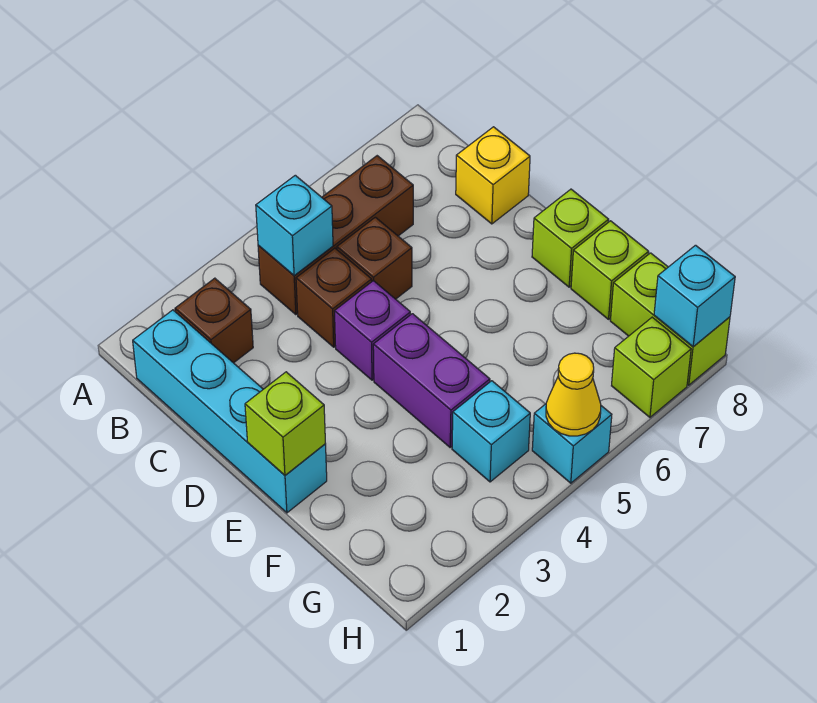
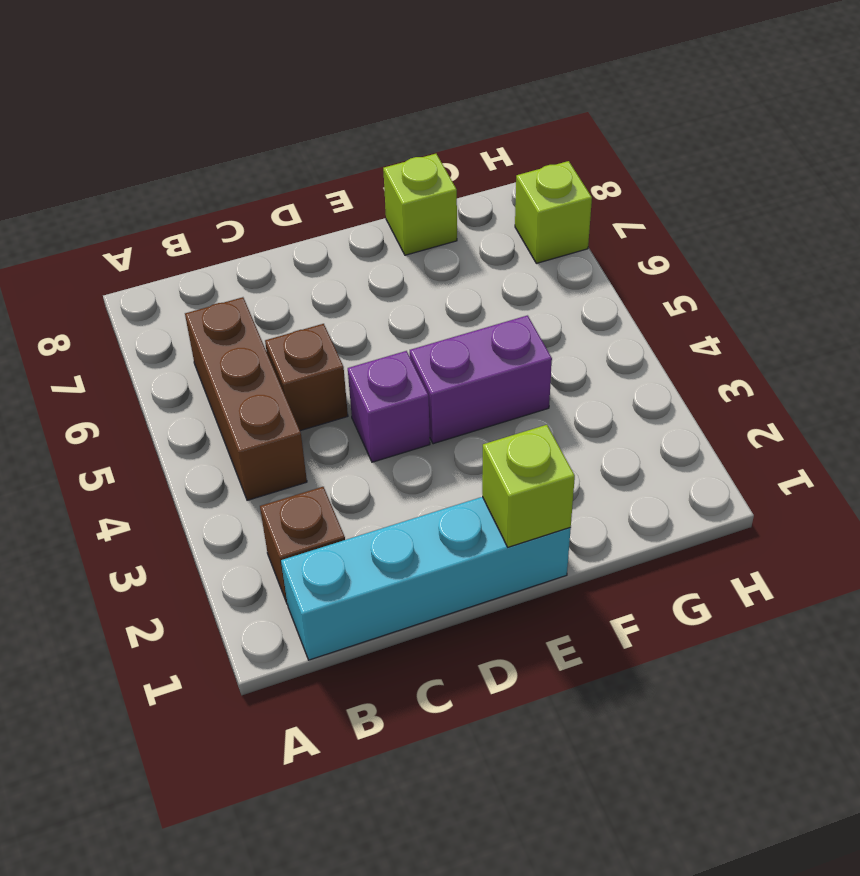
none -> brown brick C4 level 1
none -> yellow brick C8 level 1
none -> lime brick E8 level 1

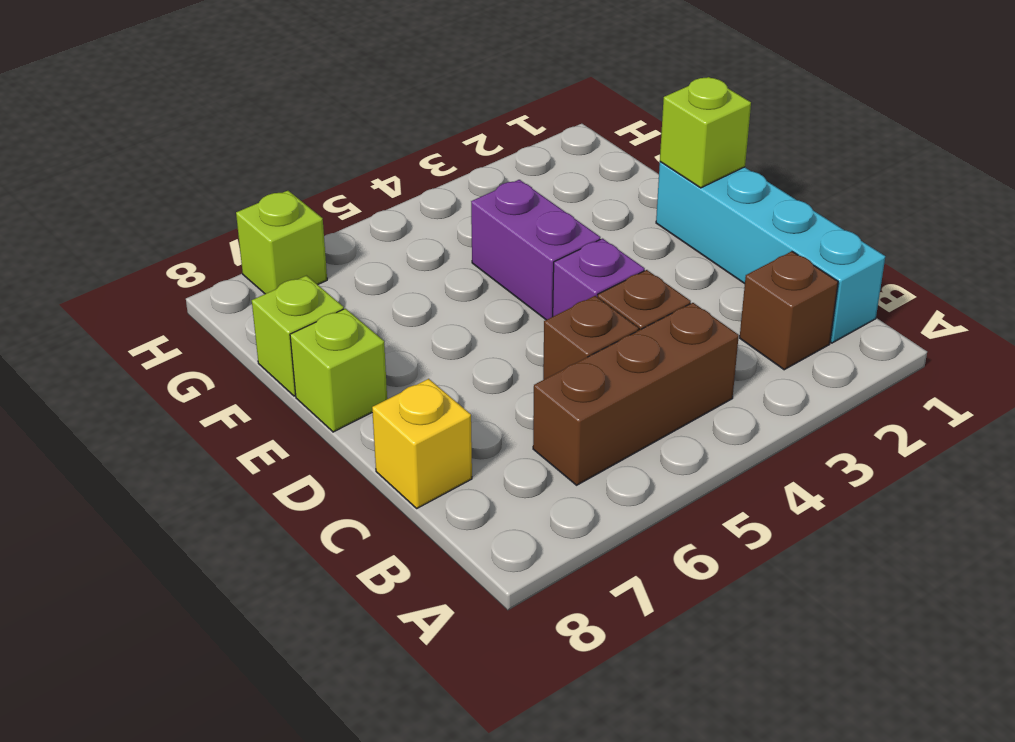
none -> cyan brick G4 level 1
none -> lime brick G8:H8 level 1
none -> cyan brick H5 level 1

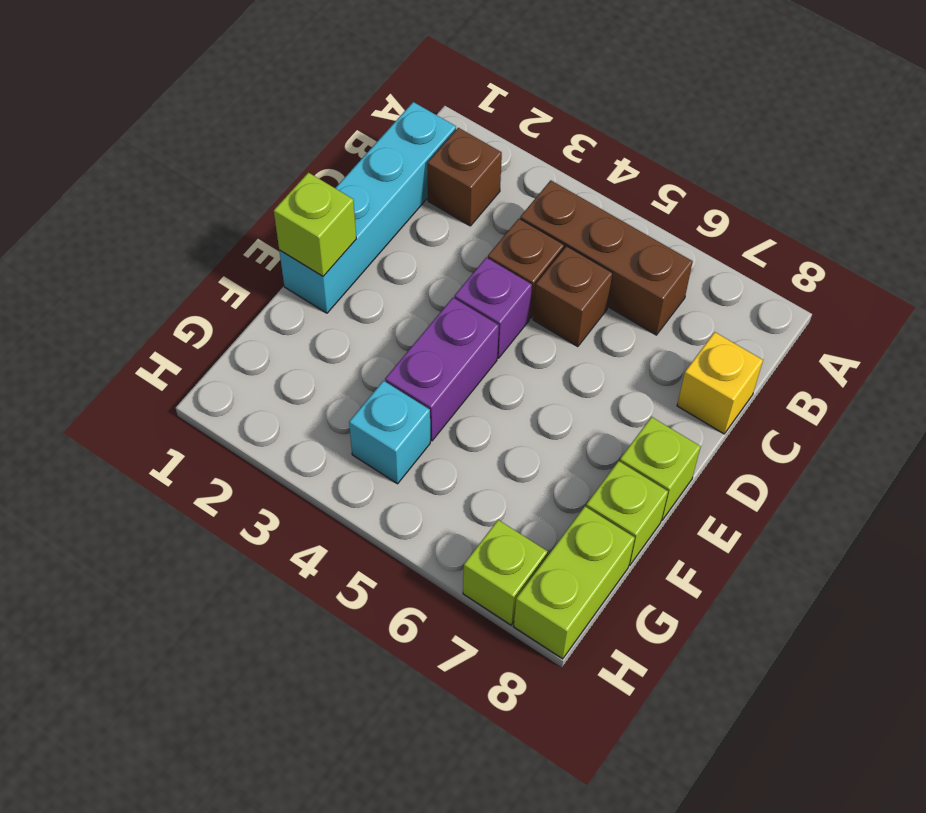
none -> cyan brick H5 level 1
none -> cyan brick B4 level 2
none -> yellow cone H5 level 2

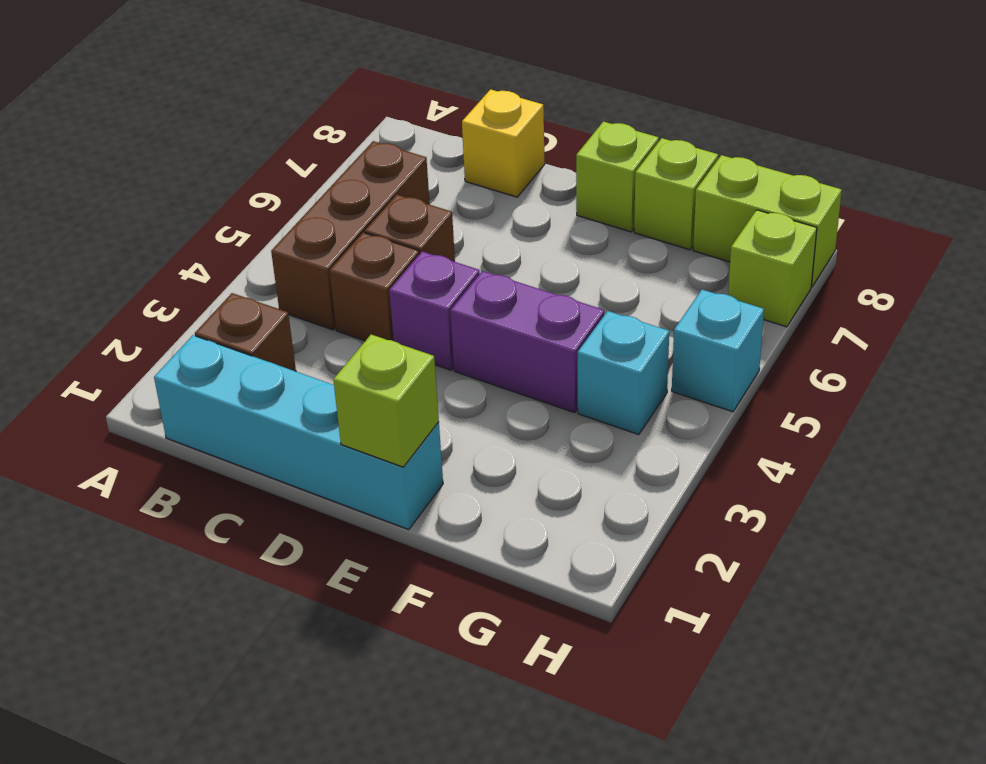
none -> cyan brick B4 level 2
none -> yellow cone H5 level 2
none -> cyan brick H8 level 2

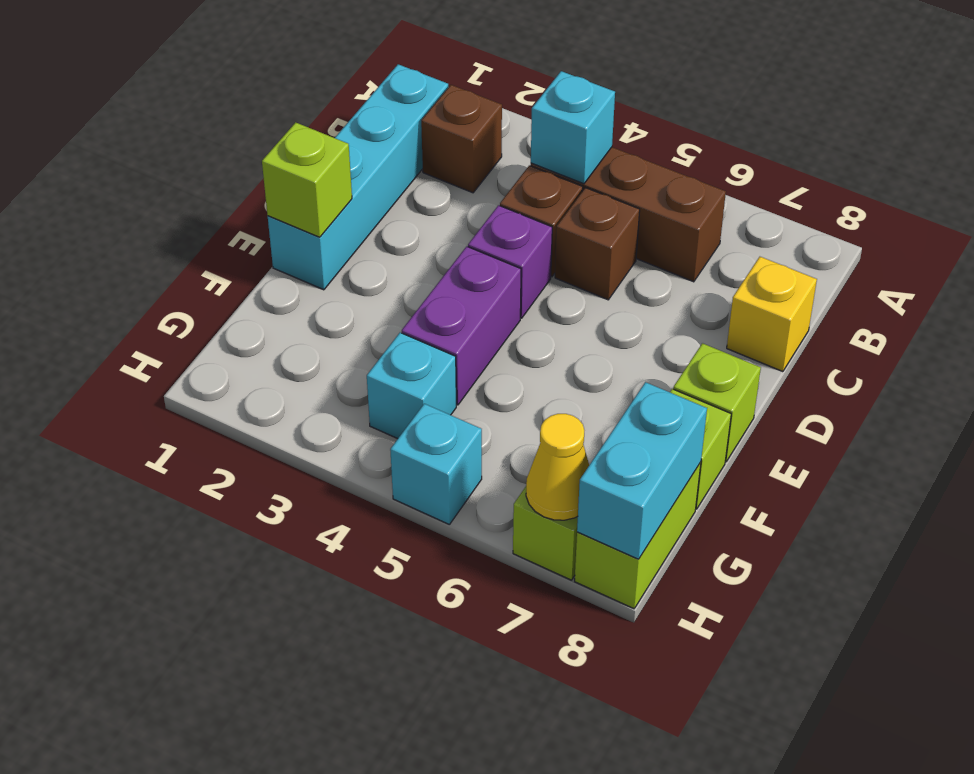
cyan brick G8:H8 level 2 -> cyan brick H8 level 2
yellow cone H7 level 2 -> yellow cone H5 level 2

